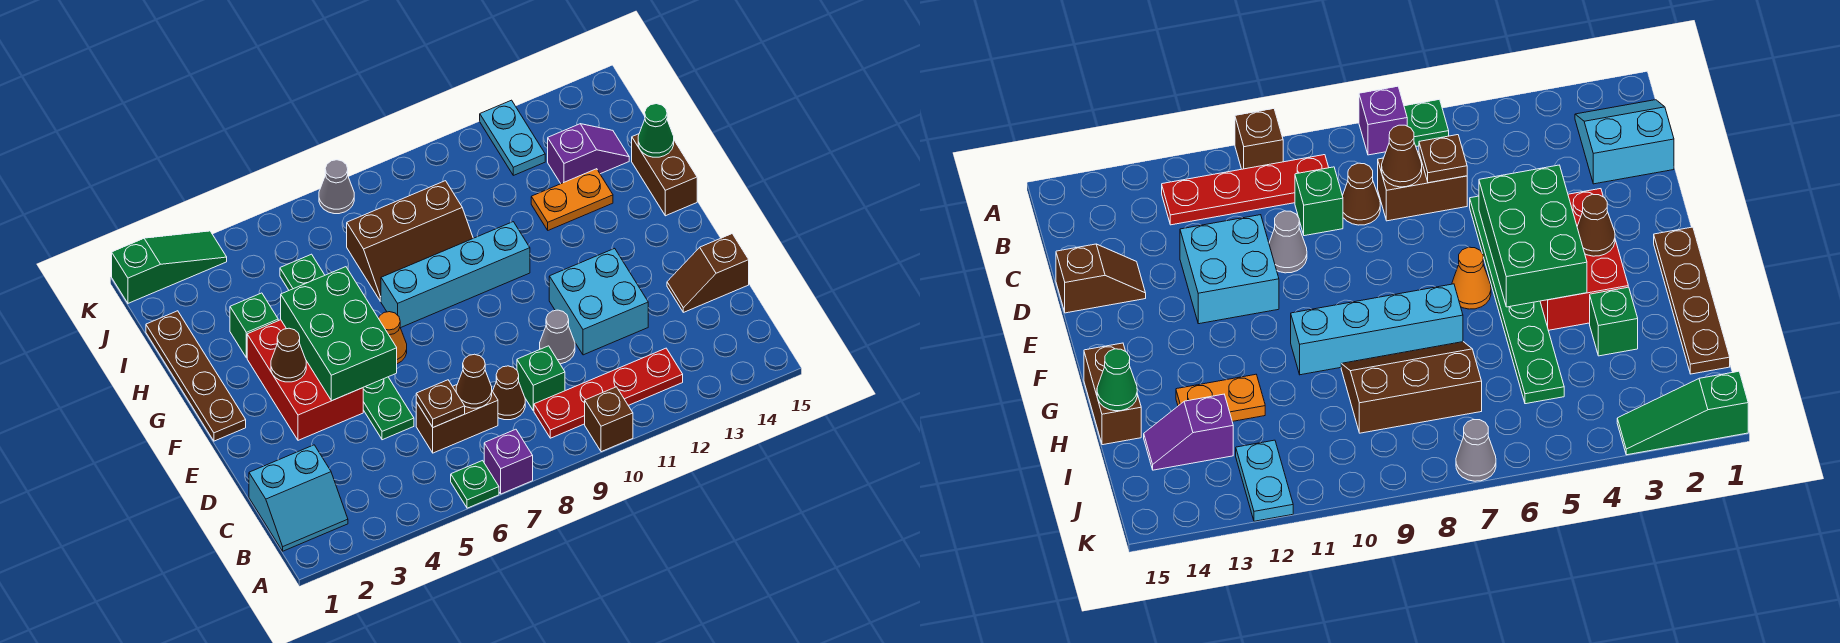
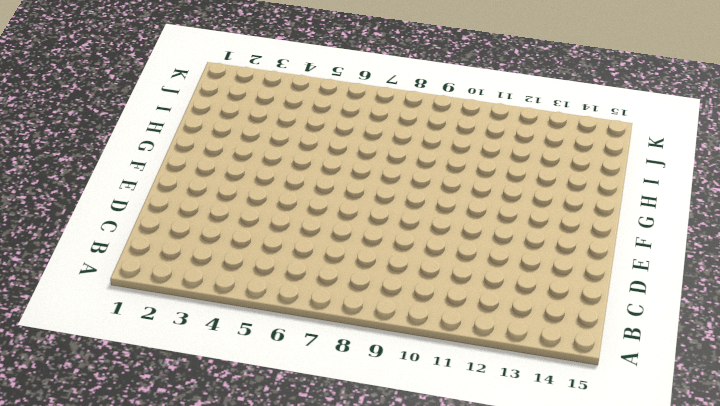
none -> green plate A6 level 1
none -> purple brick A7 level 1
none -> brown brick A10 level 1

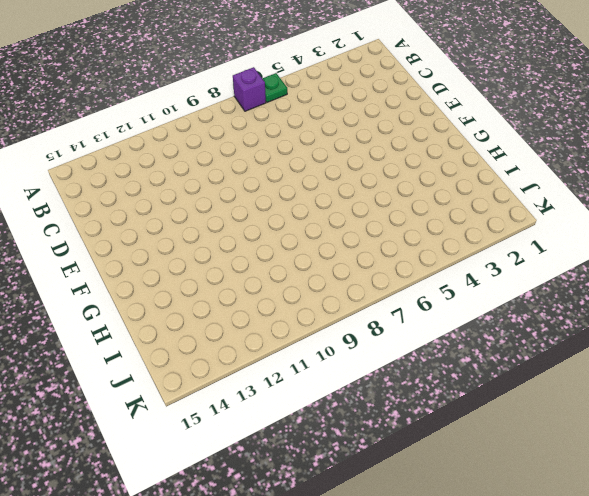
none -> brown brick A10 level 1
none -> cyan slope B1:C2 level 1 top C
none -> red plate B9:B12 level 1

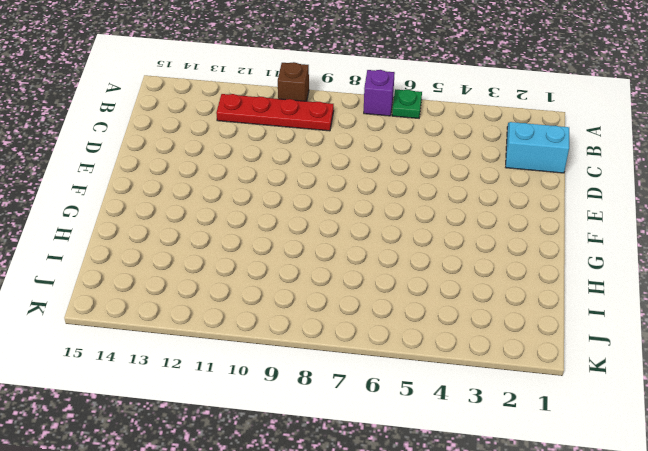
none -> brown brick C6:C7 level 1
none -> brown cone C8 level 1
none -> green brick C9 level 1

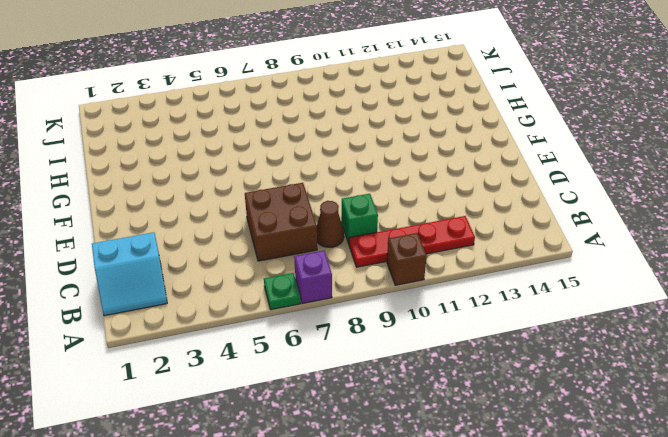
brown brick C6:D7 level 1 -> brown brick C6:C7 level 1
none -> green plate D5:I5 level 1
none -> grey cone D10 level 1
none -> cyan brick D11:E12 level 1

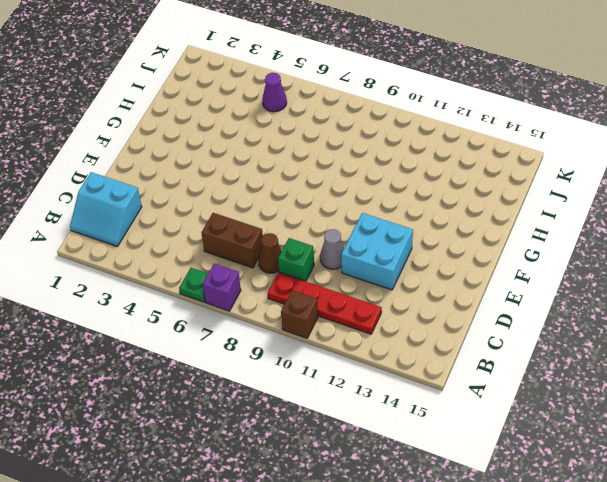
purple cone J5 level 1 -> none
none -> green plate D5:I5 level 1
none -> brown slope D14:D15 level 1 top 15
none -> red brick E3:G4 level 1

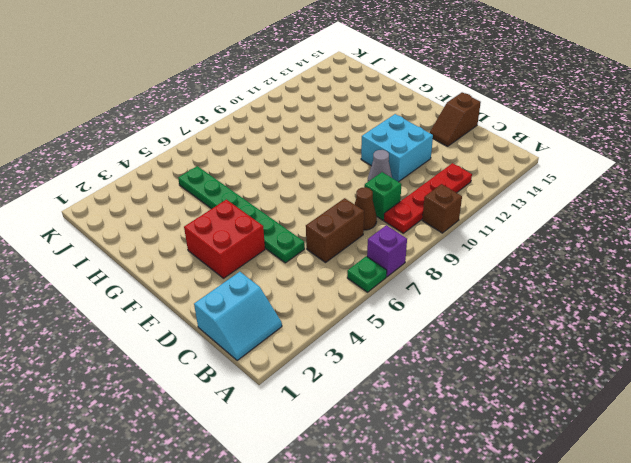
red brick E3:F4 level 1 -> red brick E3:G4 level 1
none -> brown plate F1:I1 level 1
none -> orange cone F6 level 1
none -> cyan brick G7:G10 level 1

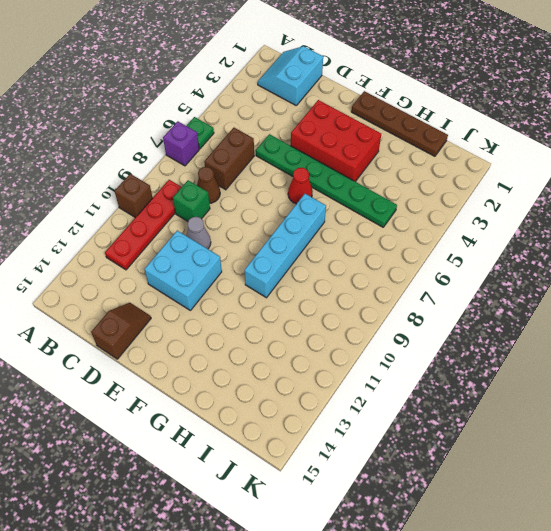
red cone F6 level 1 -> orange cone F6 level 1
none -> brown brick G15:H15 level 1
none -> green brick H3 level 1
none -> brown slope H7:I9 level 1 top I

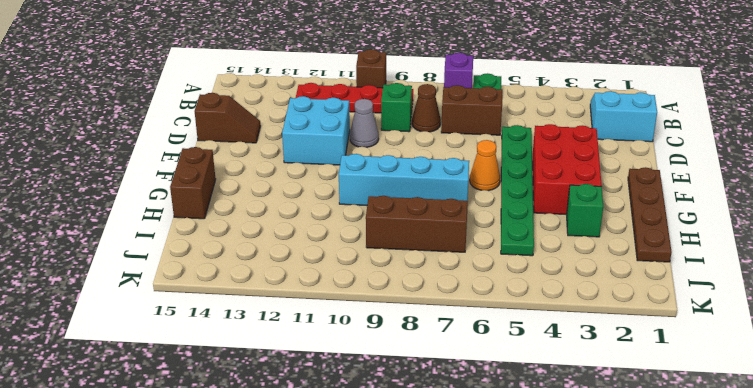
none -> orange plate H12:H13 level 1
none -> purple slope I13:I14 level 1 top 13
none -> cyan plate J12:K12 level 1

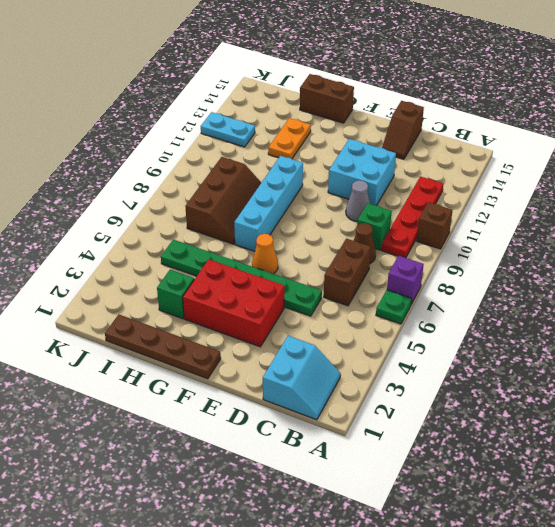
none -> purple slope I13:I14 level 1 top 13
none -> green slope K1:K3 level 1 top 1
none -> grey cone K7 level 1

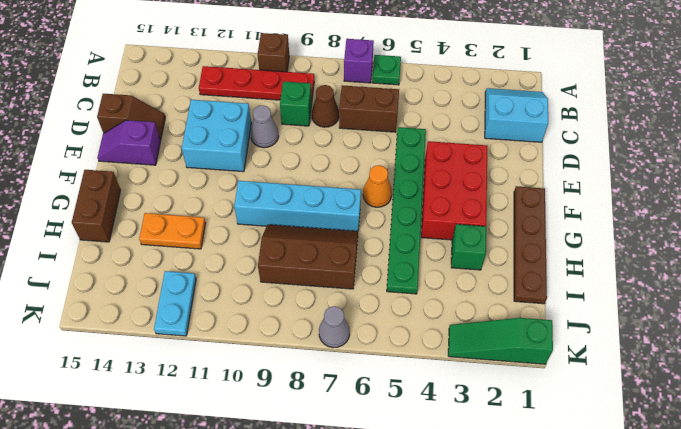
purple slope E14:E15 level 1 top 14 -> purple slope I13:I14 level 1 top 13
none -> brown plate C6 level 2
none -> brown cone C7 level 2
none -> green brick E4:G5 level 2

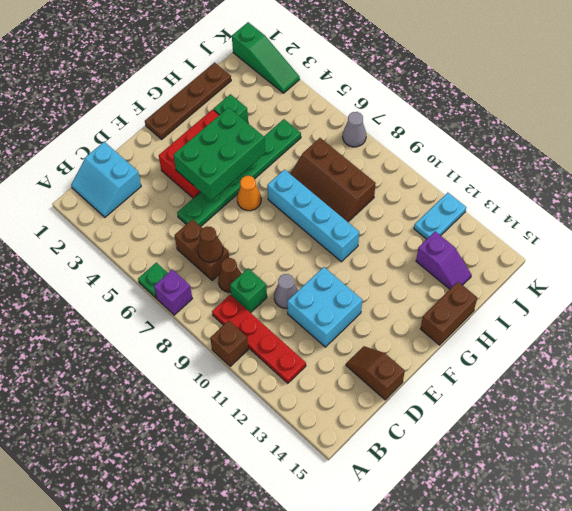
none -> orange plate H12:H13 level 1
none -> brown plate C6 level 2
none -> brown cone F3 level 2

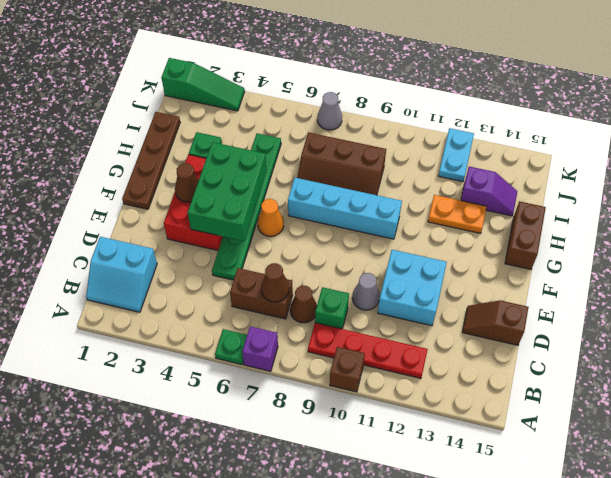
none -> brown plate C6 level 2
none -> green cone H15 level 2

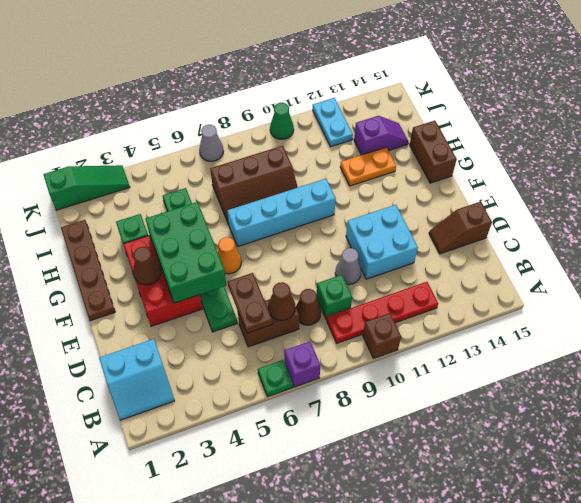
brown plate C6:D6 level 2 -> brown plate C6 level 2
green cone K10 level 1 -> green cone H15 level 2

